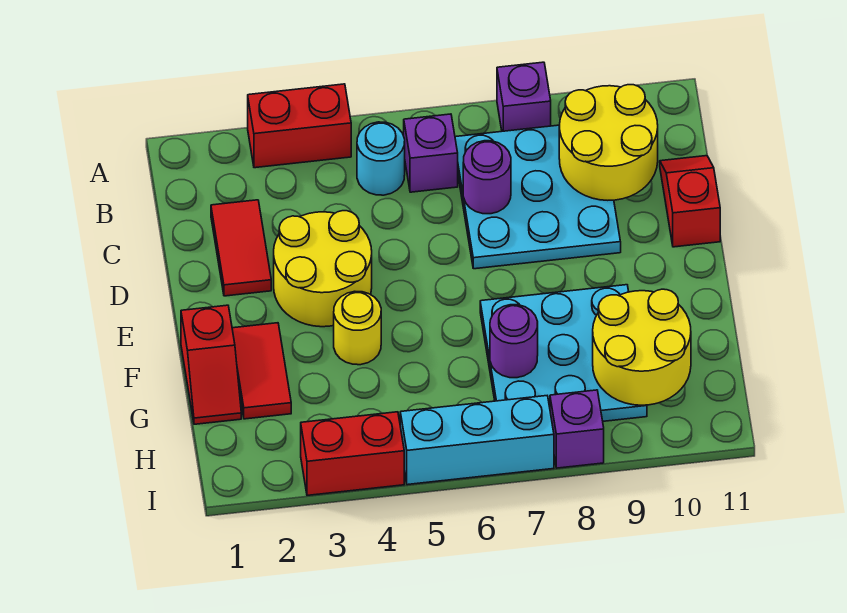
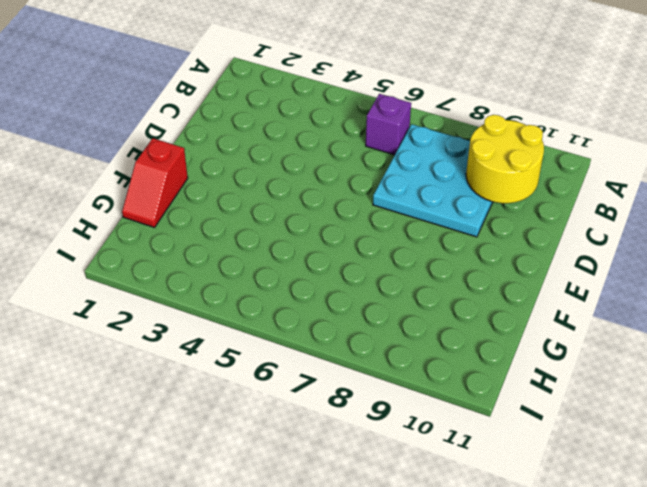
none -> red brick A3:A4 level 1
none -> purple brick A8 level 1
none -> cyan round brick B5 level 1

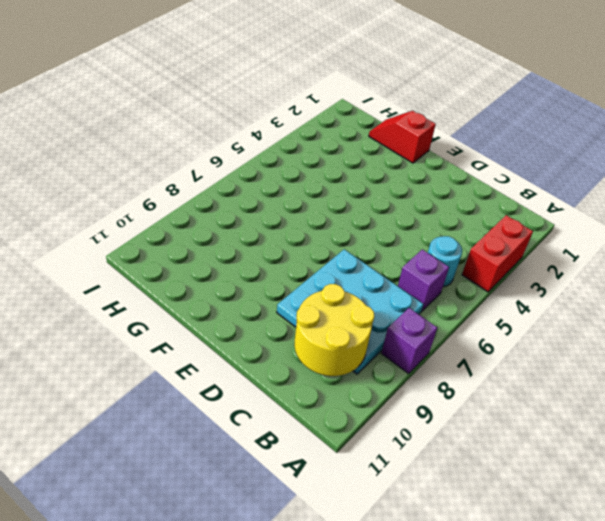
none -> red tile C2:D2 level 1
none -> red slope C11:D11 level 1 top D
none -> yellow round brick D3:E4 level 1

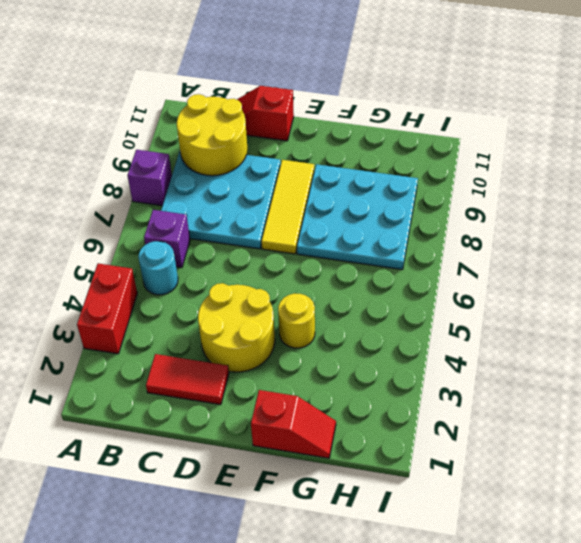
yellow tile E7:E9 level 1 -> none
none -> red tile F2:G2 level 1
none -> red brick I3:I4 level 1
none -> cyan brick I5:I7 level 1

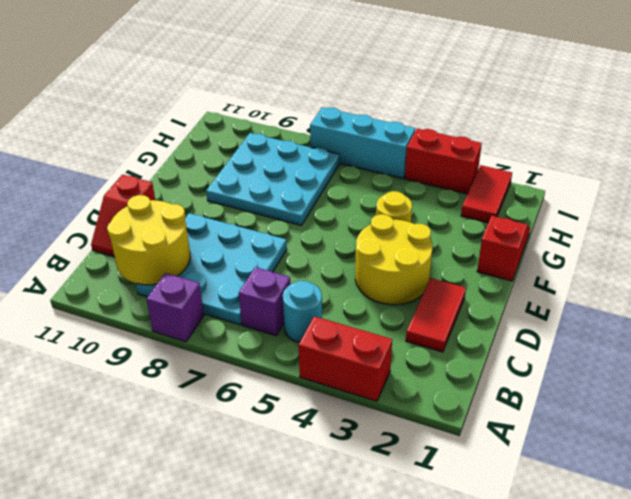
red tile H2:I2 level 1 -> red tile F2:G2 level 1
none -> purple brick I8 level 1
none -> purple round brick C7 level 2
none -> purple round brick G7 level 2

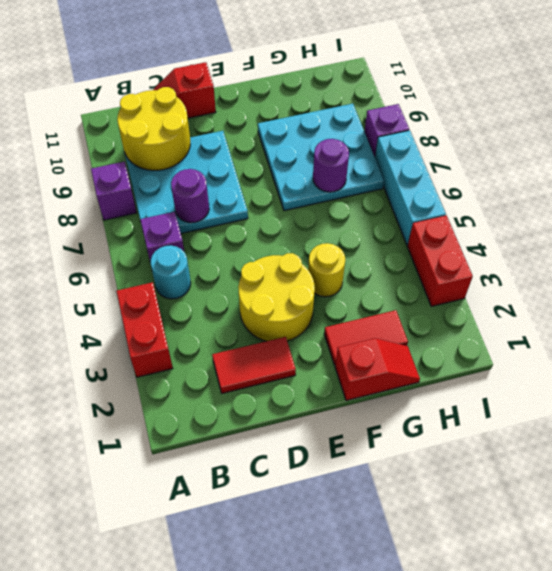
none -> yellow round brick G9:H10 level 2

